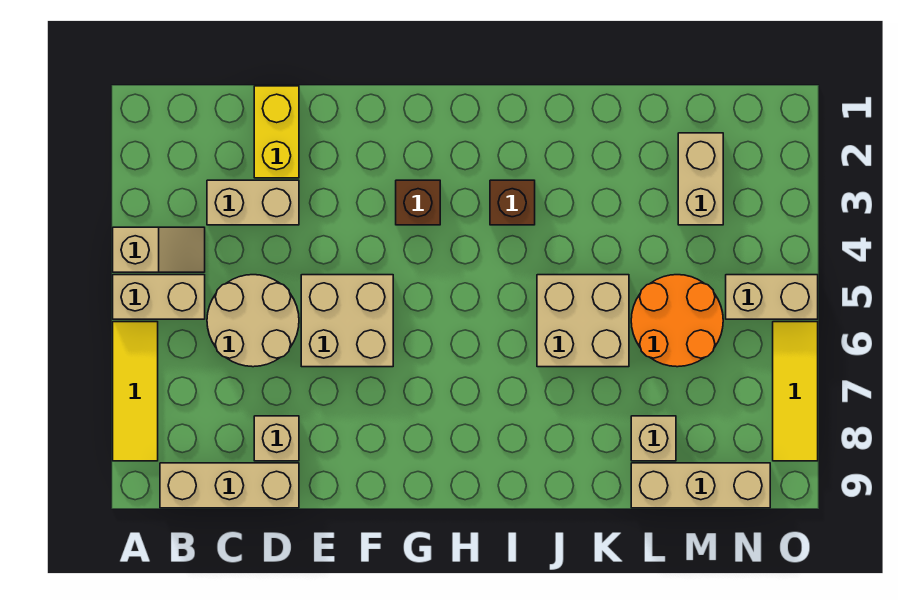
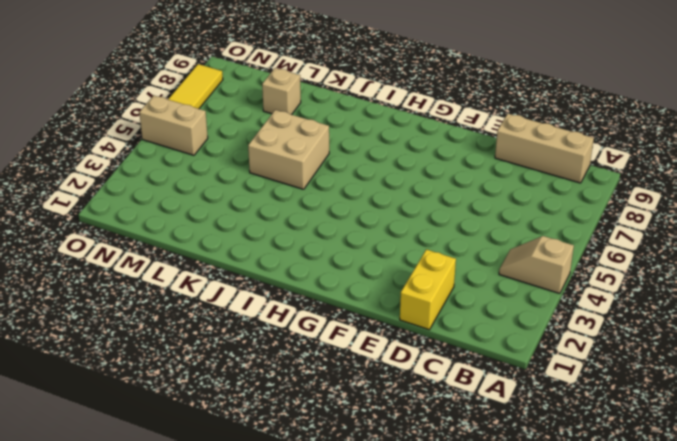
none -> tan brick A5:B5 level 1
none -> yellow tile A6:A8 level 1
none -> tan brick C3:D3 level 1

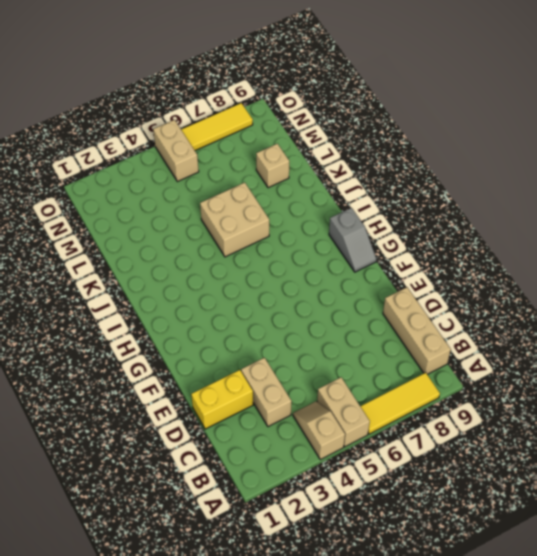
grey slope G9:H9 level 1 top H -> none
none -> tan round brick C5:D6 level 1
none -> tan brick D8 level 1
none -> tan brick E5:F6 level 1

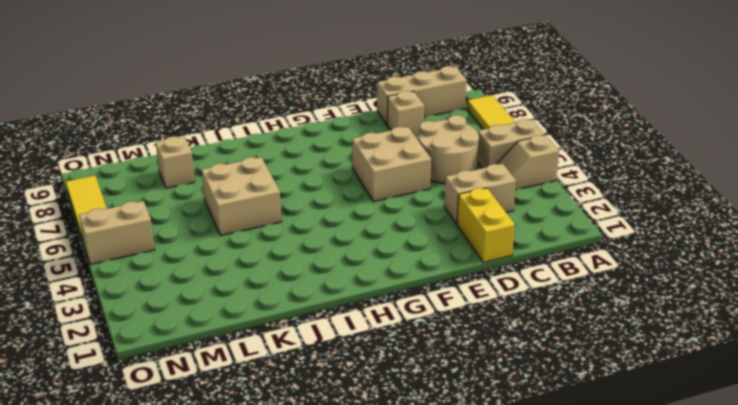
none -> brown brick G3 level 1
none -> brown brick I3 level 1
none -> orange round brick L5:M6 level 1

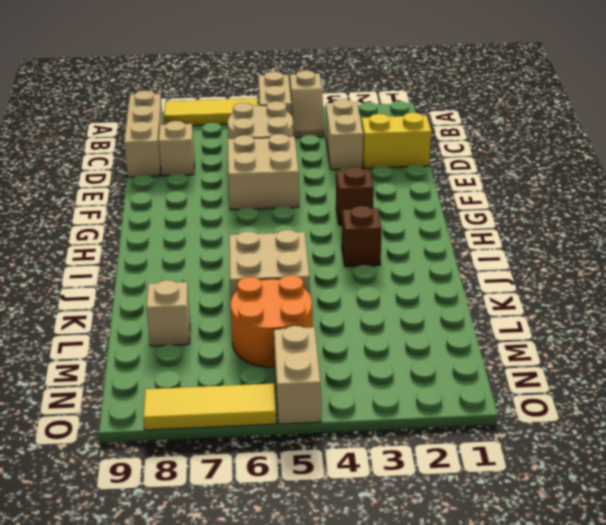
none -> tan brick L9:N9 level 1
none -> tan brick M2:M3 level 1

